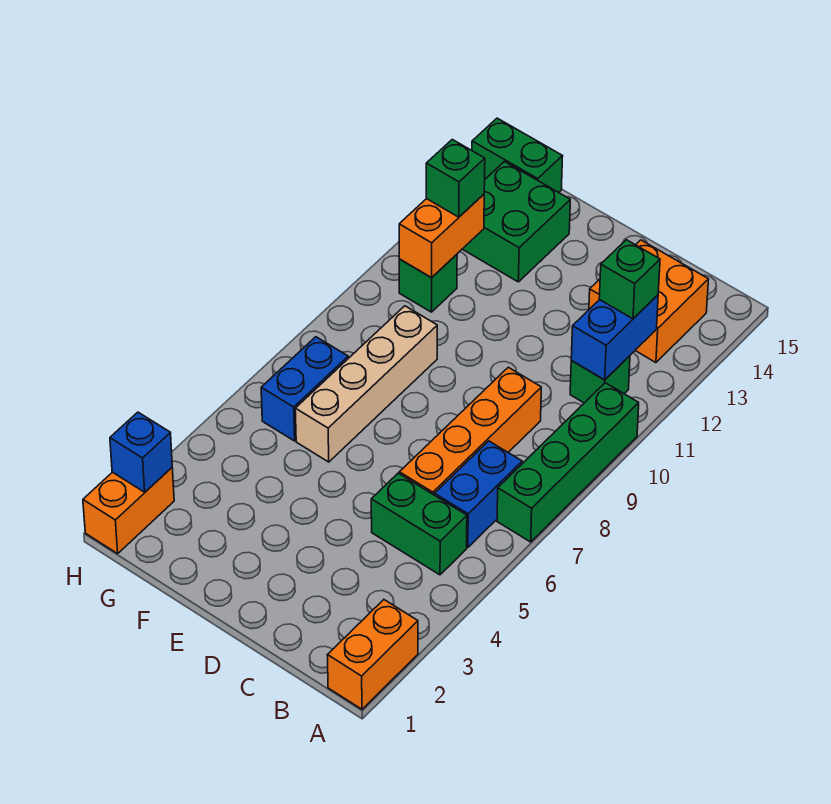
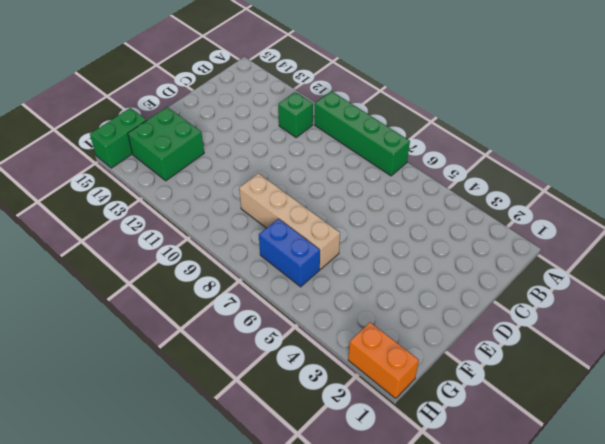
none -> orange brick A1:A2 level 1
none -> green brick B5:C5 level 1
none -> blue brick B6:B7 level 1

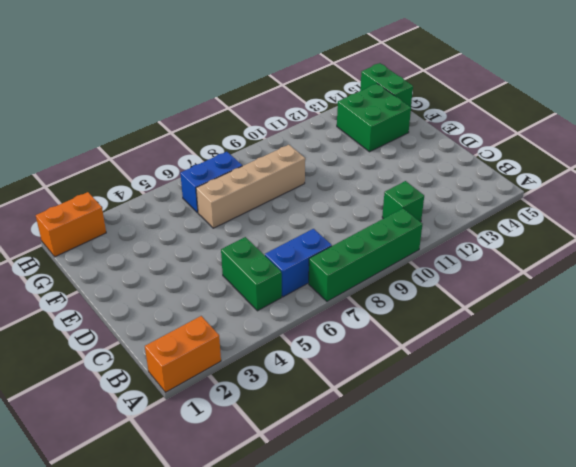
none -> orange brick B13:C14 level 1
none -> orange brick C6:C9 level 1
none -> green brick G11 level 1

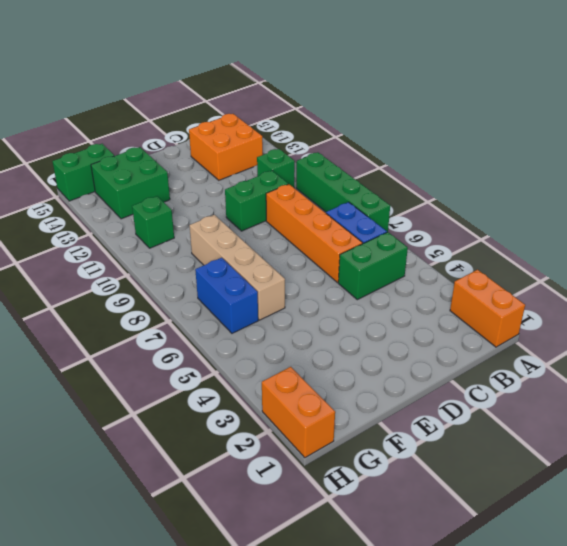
green brick C10:D10 level 1 -> none
none -> blue brick B11:B12 level 2
none -> orange brick G11:G12 level 2
none -> blue brick H2 level 2

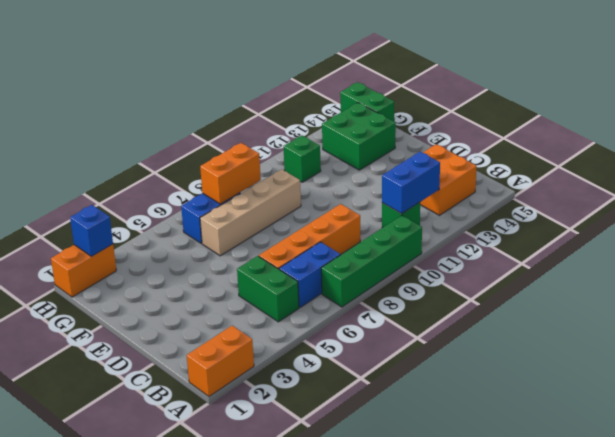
orange brick G7:G8 level 2 -> orange brick G11:G12 level 2
none -> green brick B12 level 3
none -> green brick G12 level 3

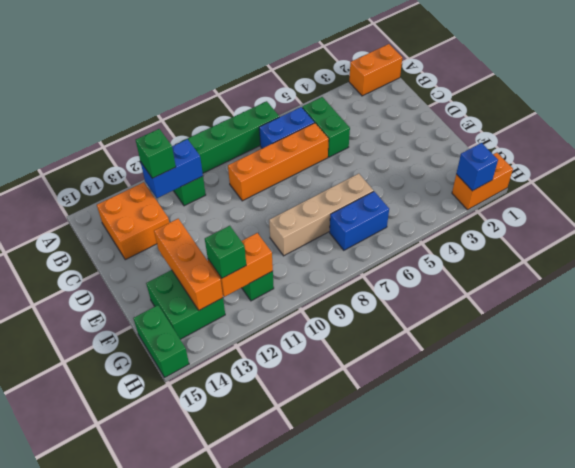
orange brick E13:G13 level 2 -> none

